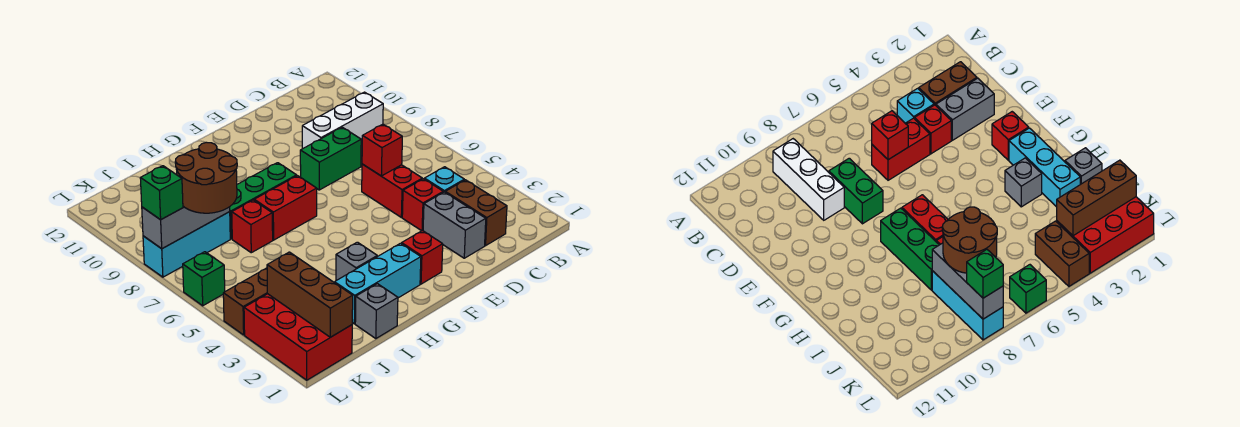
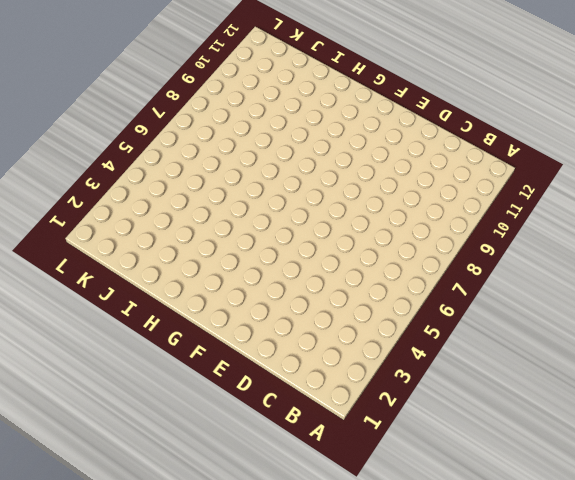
none -> white brick B9:D9 level 1
none -> brown brick C2:C3 level 1
none -> cyan brick C4 level 1

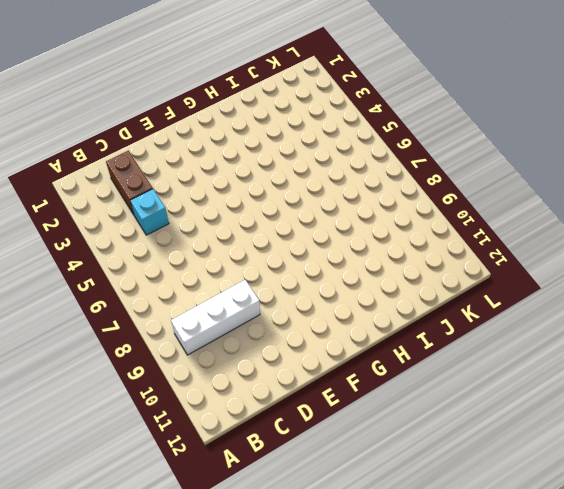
none -> grey brick D2:D3 level 1
none -> red brick D4 level 1
none -> red brick D5:D6 level 1

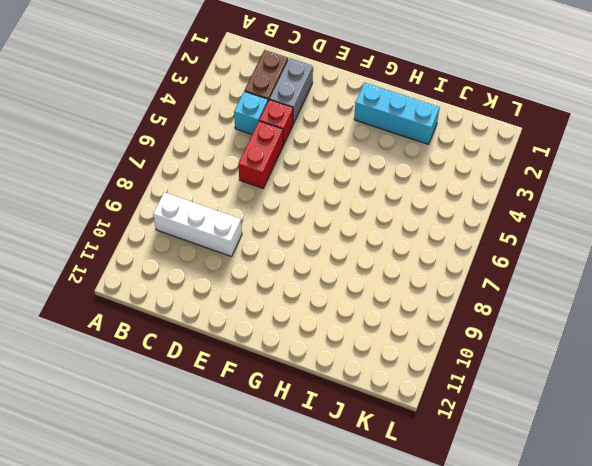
none -> green brick D8:E8 level 1
none -> red brick F2 level 1
none -> red brick G7:H7 level 1

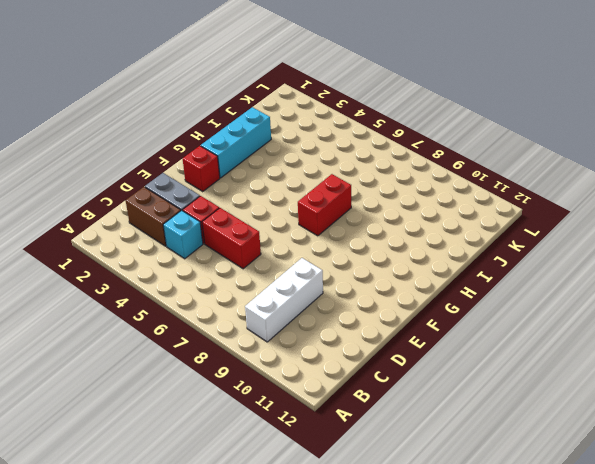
none -> green brick D8:E8 level 1
none -> green brick G8:I8 level 1
none -> grey brick H3 level 1

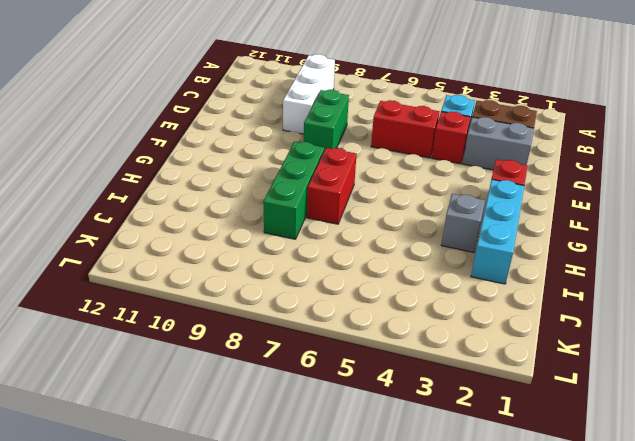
none -> grey brick I1 level 1
none -> red brick I7 level 1
none -> cyan brick J8:L8 level 1

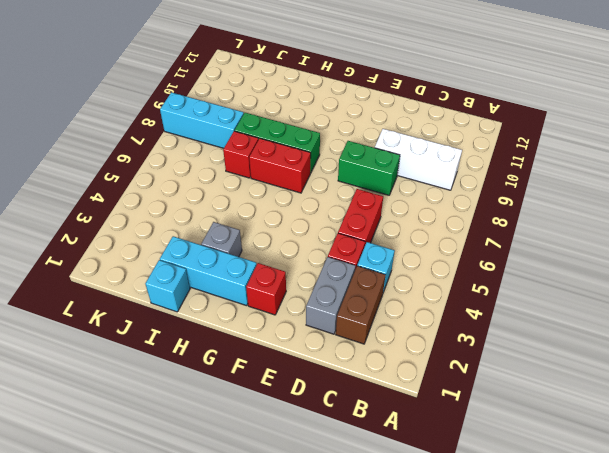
cyan brick I1 level 1 -> grey brick I1 level 1
none -> red brick K1:L3 level 1
none -> brown brick K4:L4 level 1
none -> green brick L6 level 1

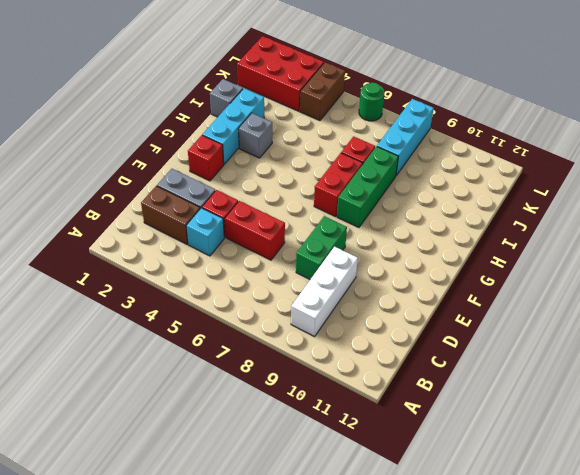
green round brick L6 level 1 -> green brick L6 level 1
none -> red brick D6 level 2
none -> grey brick J8:L8 level 2
none -> brown brick K1:K3 level 2

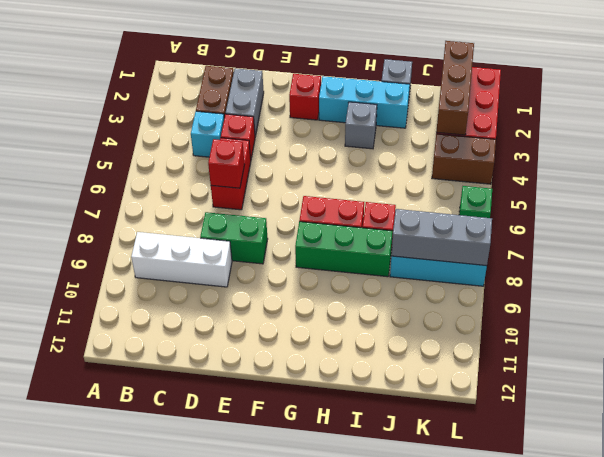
none -> brown round brick J7:K8 level 3
none -> green brick L8 level 3

